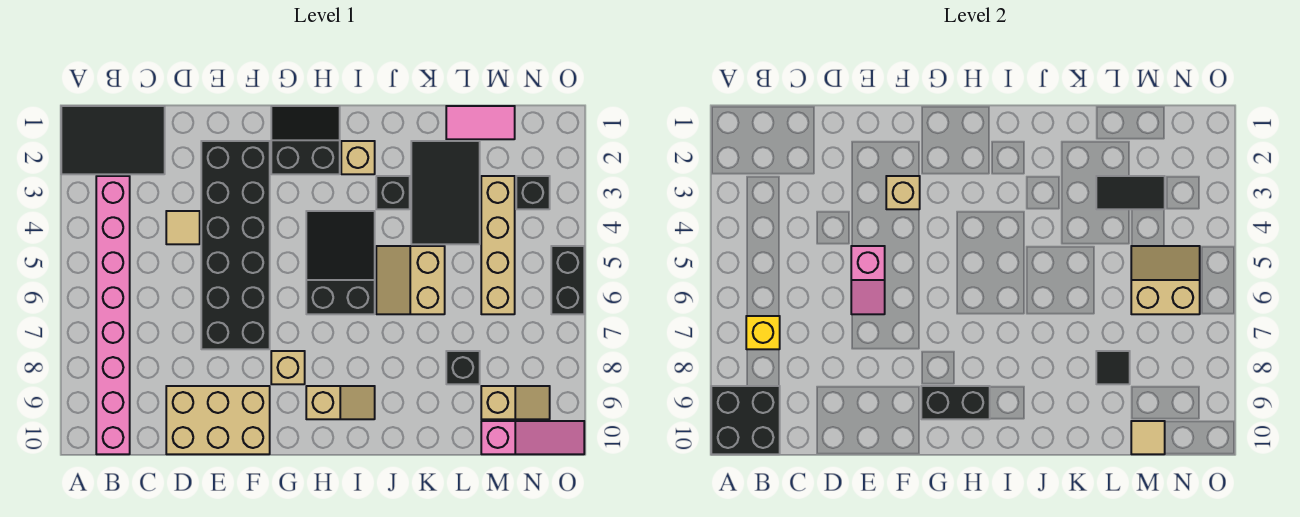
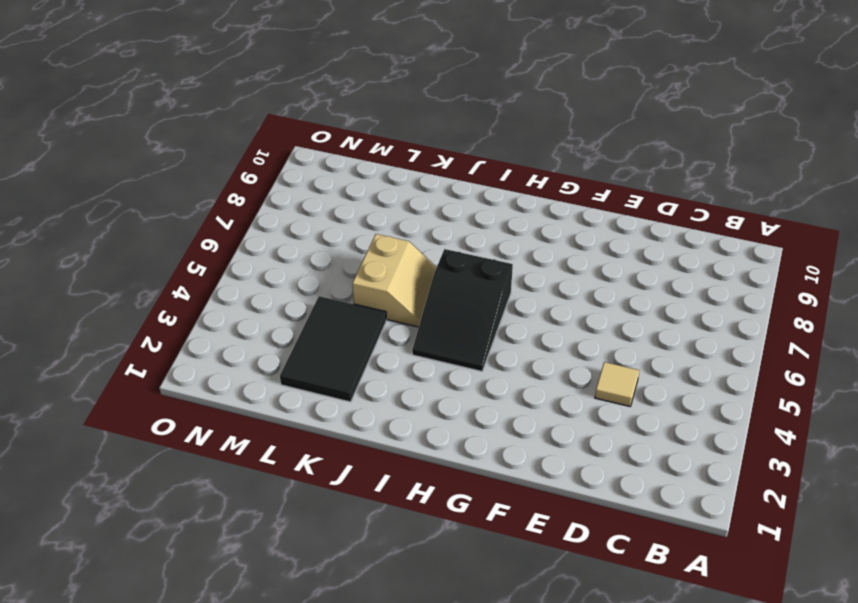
none -> black tile A1:C2 level 1
none -> pink brick B3:B10 level 1
none -> tan brick D9:F10 level 1

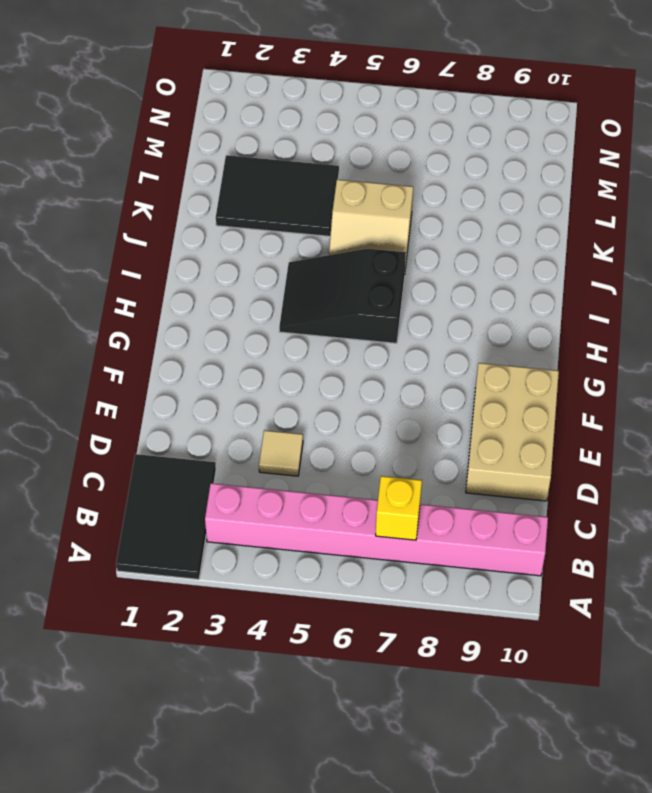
none -> black brick E2:F7 level 1
none -> black slope G1:H2 level 1 top 2
none -> tan brick G8 level 1

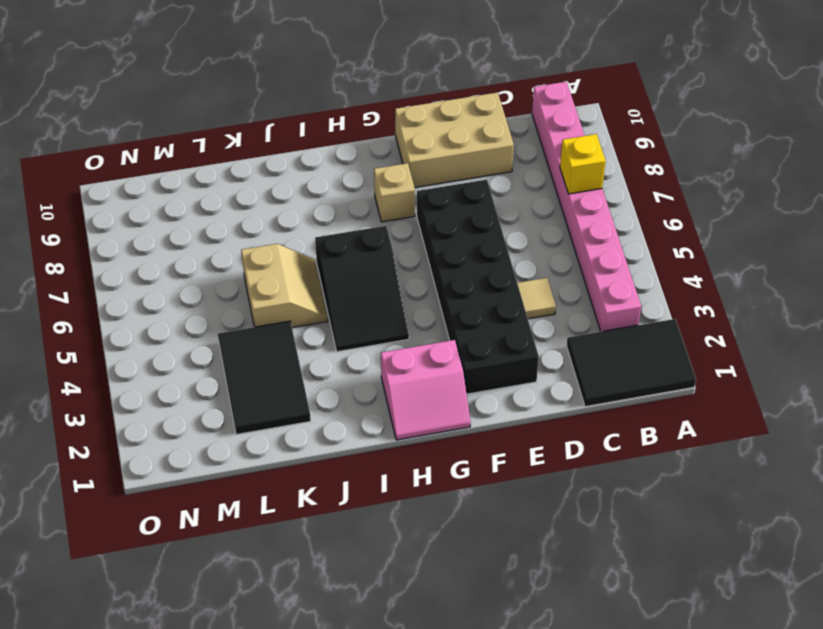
pink slope G1:H2 level 1 top 2 -> black slope G1:H2 level 1 top 2
none -> tan slope H9:I9 level 1 top H
none -> tan brick I2 level 1
none -> black brick J3 level 1

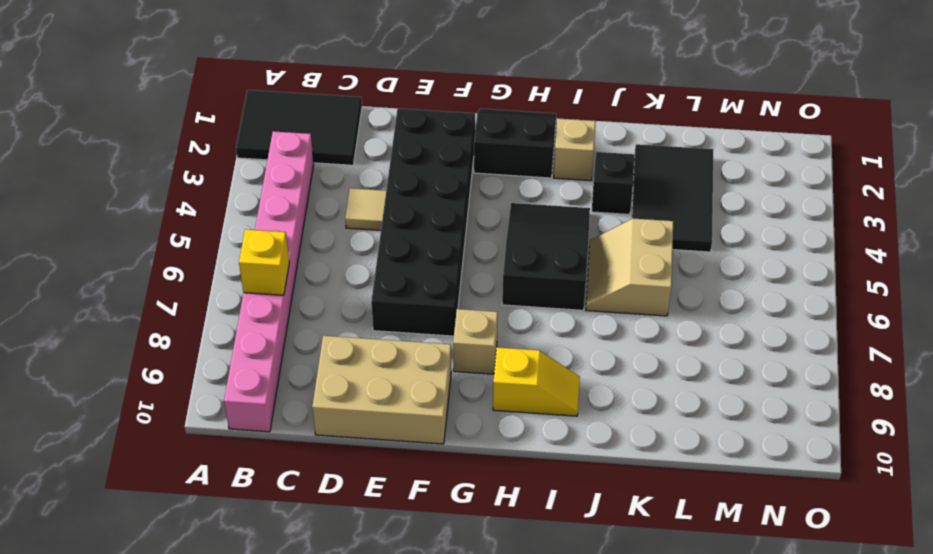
yellow slope H9:I9 level 1 top H -> tan slope H9:I9 level 1 top H
none -> pink tile L1:M1 level 1
none -> black brick L8 level 1
none -> tan brick M3:M6 level 1

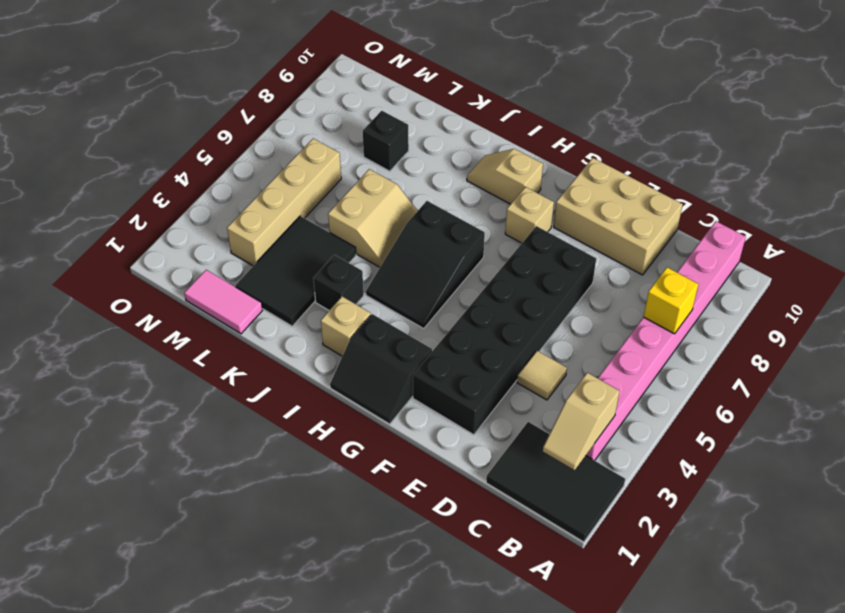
tan slope B2:B3 level 2 top 3 -> tan slope M9:N9 level 1 top M
none -> pink slope M10:O10 level 1 top M
none -> black brick N3 level 1
none -> black brick O5:O6 level 1

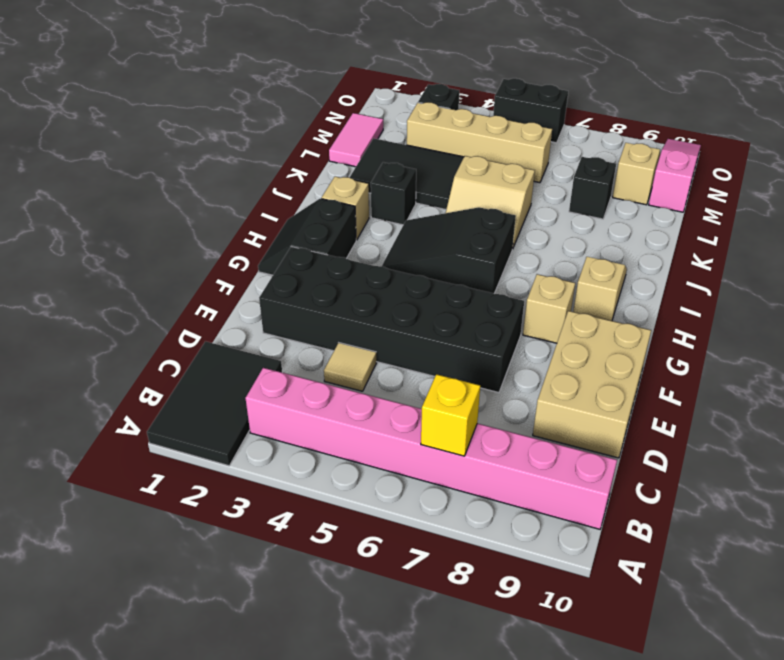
none -> black brick A9:B10 level 2
none -> pink slope E5:E6 level 2 top 5
none -> tan brick F3 level 2

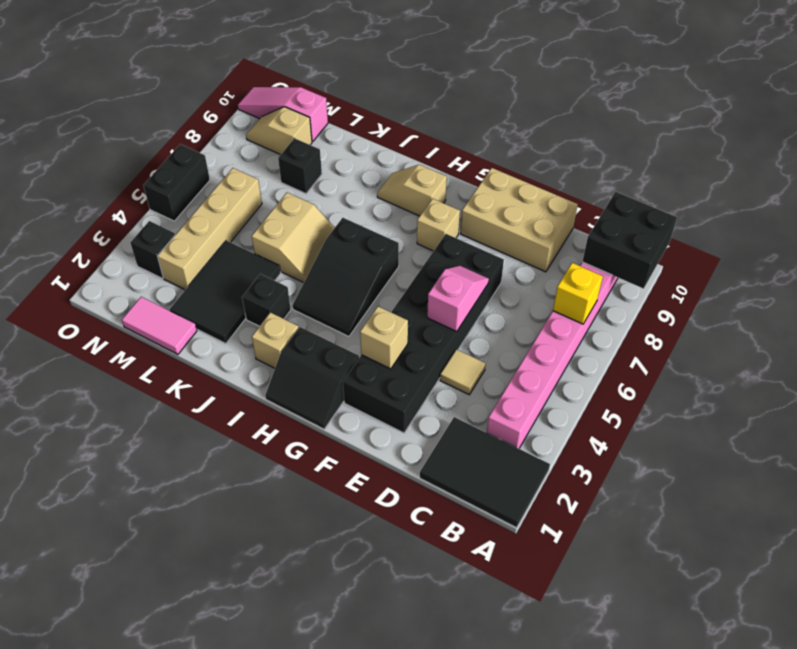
none -> black brick G9:H9 level 2
none -> black tile L3:M3 level 2
none -> black tile L8 level 2

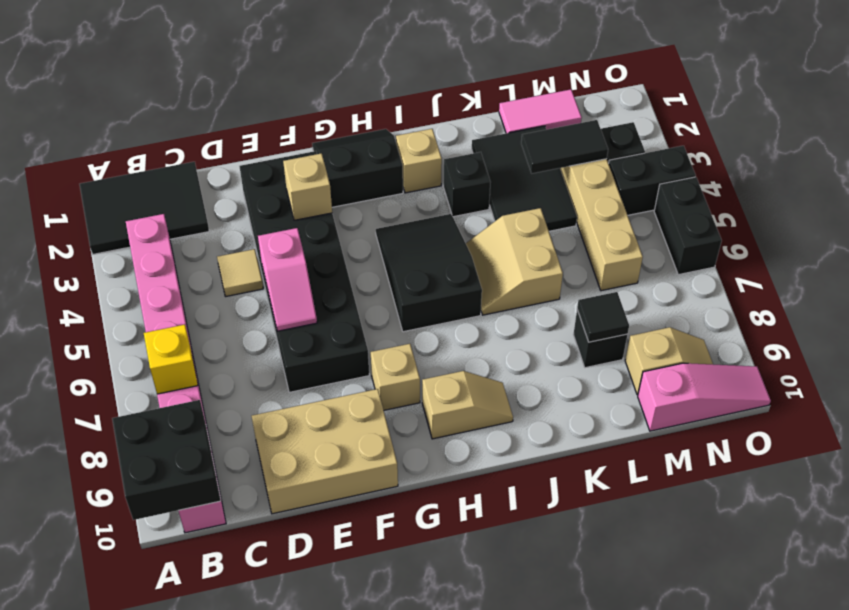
black brick N4:O4 level 1 -> black brick G9:H9 level 2
none -> tan slope M5:N6 level 2 top 6
none -> tan tile M10 level 2

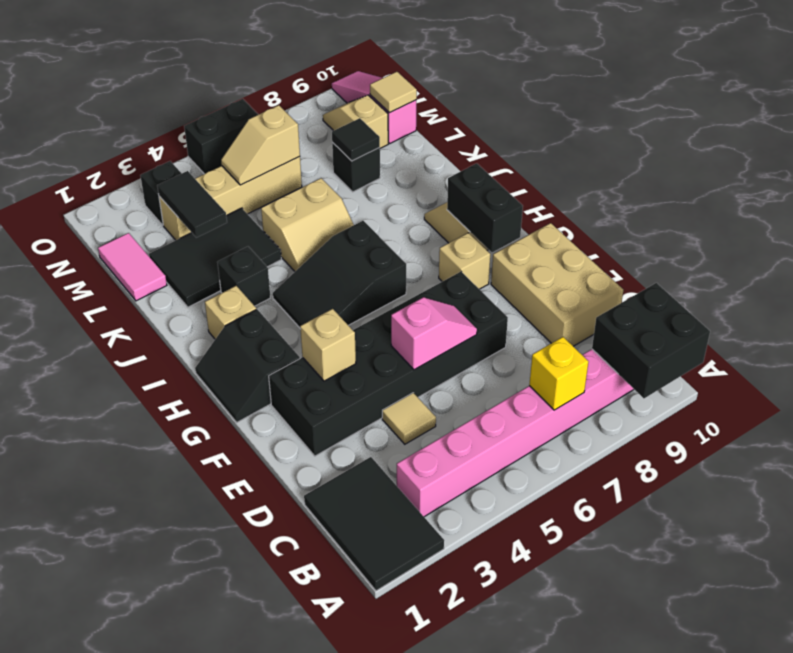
tan slope M5:M6 level 2 top 6 -> tan slope M5:N6 level 2 top 6

